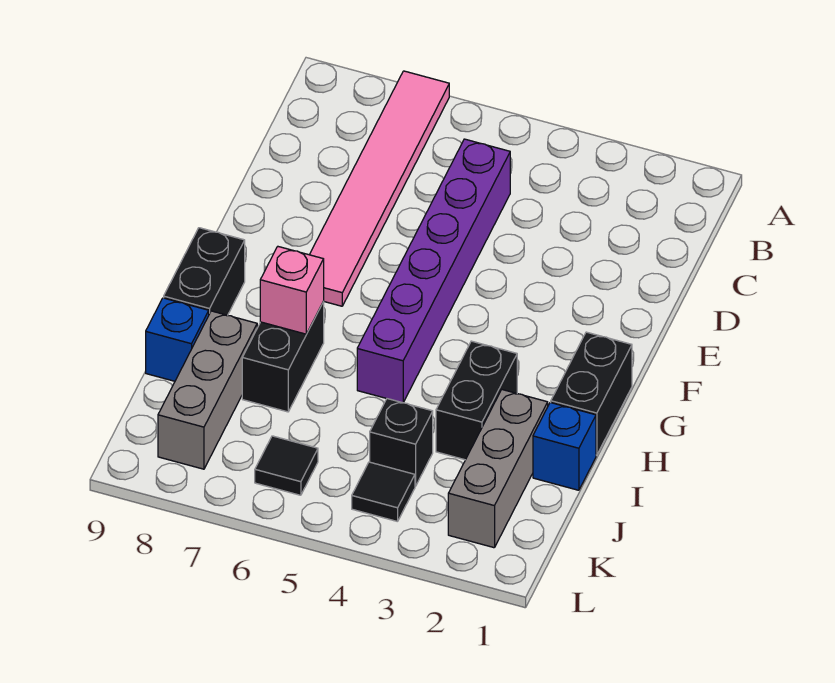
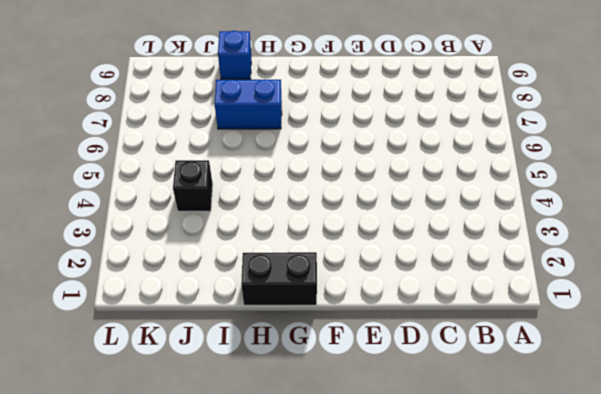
blue brick H7:I7 level 1 -> black brick H7:I7 level 1
none -> pink tile A7:F7 level 1
none -> purple brick C5:H5 level 1
none -> black brick G9:H9 level 1

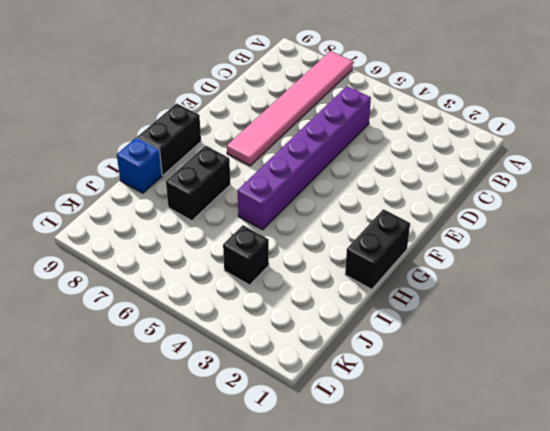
none -> black brick H3:I3 level 1
none -> blue brick I1 level 1
none -> grey brick I2:K2 level 1

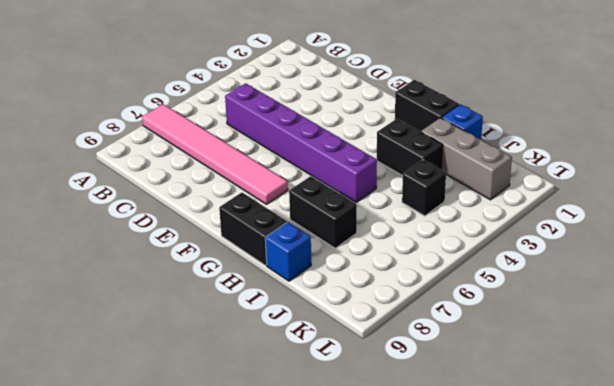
none -> grey brick I8:K8 level 1
none -> black tile K4 level 1
none -> black tile K6 level 1

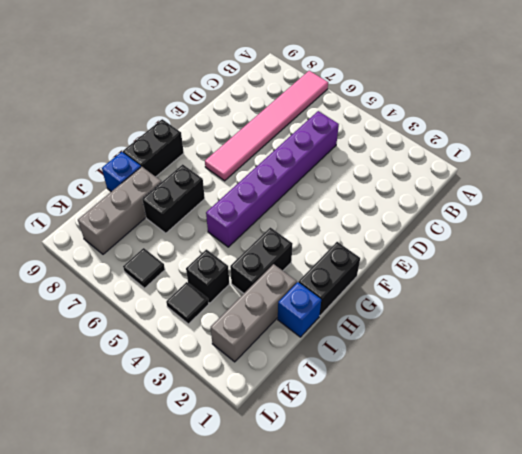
none -> pink brick H7 level 2

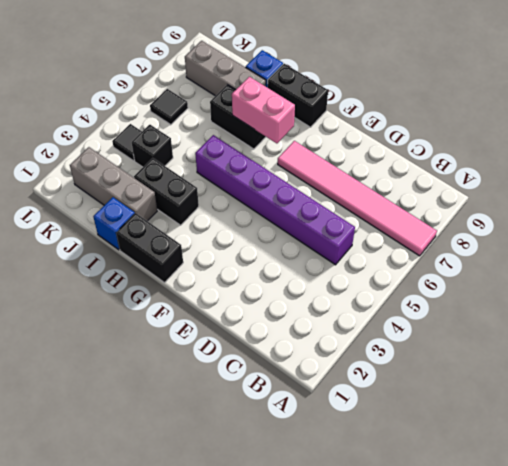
pink brick G7:H7 level 2 -> pink brick H7 level 2

